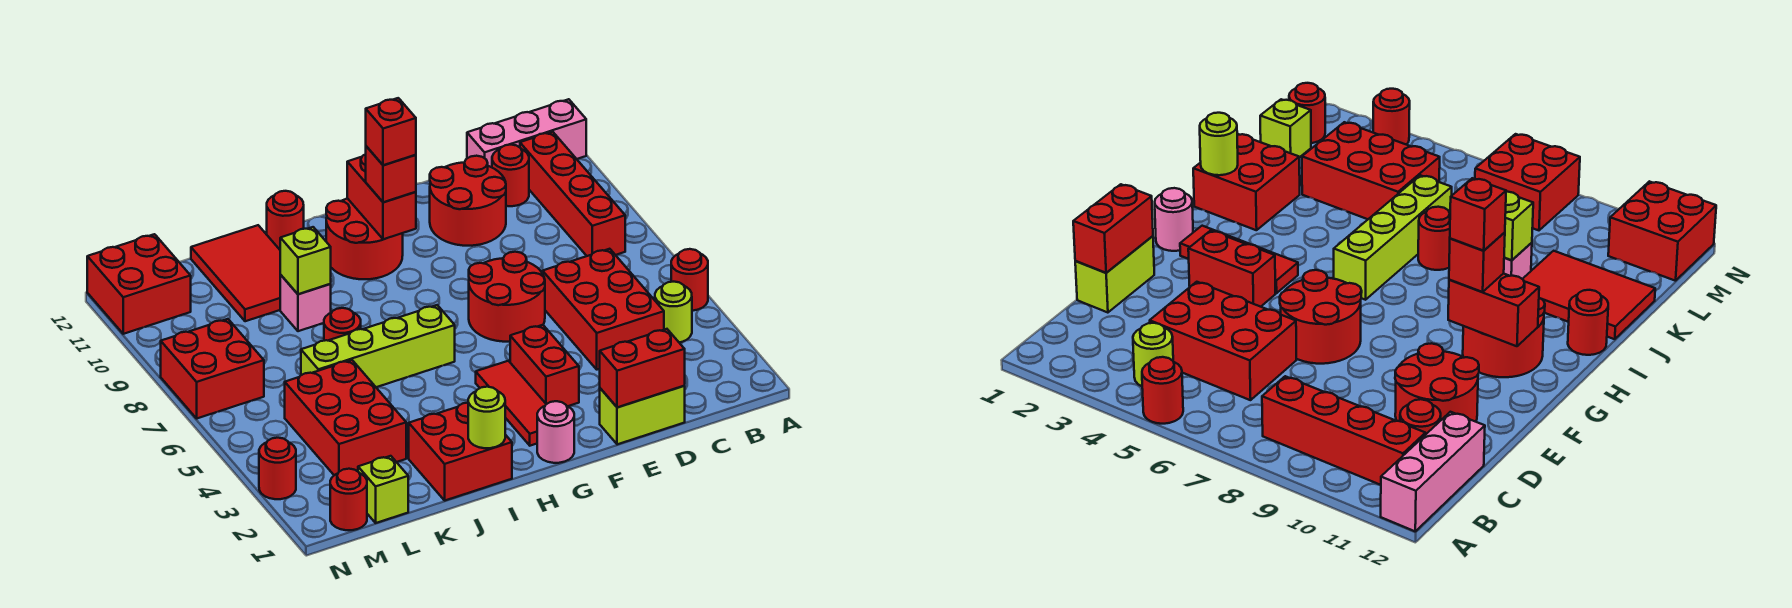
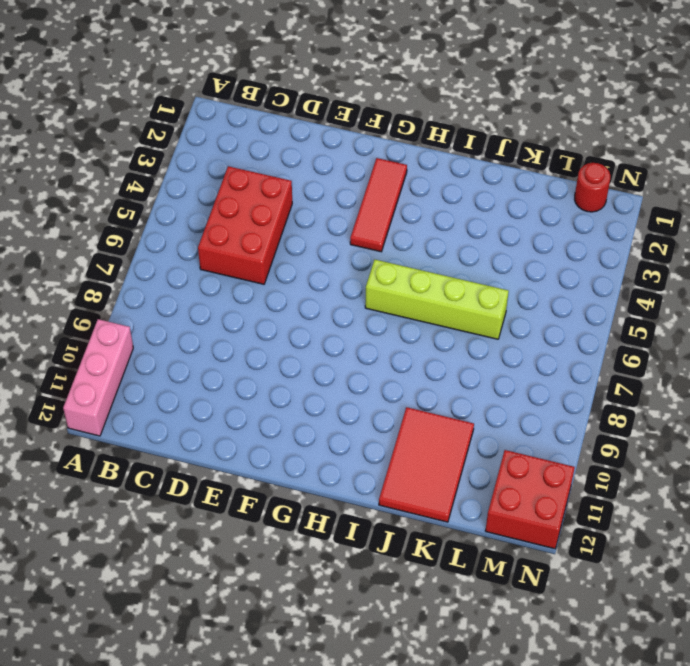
pink brick A10:A12 level 1 -> pink brick A12:C12 level 1
none -> red round brick A5 level 1
none -> lime round brick B4 level 1
none -> red brick B8:B11 level 1
none -> red round brick C11 level 1

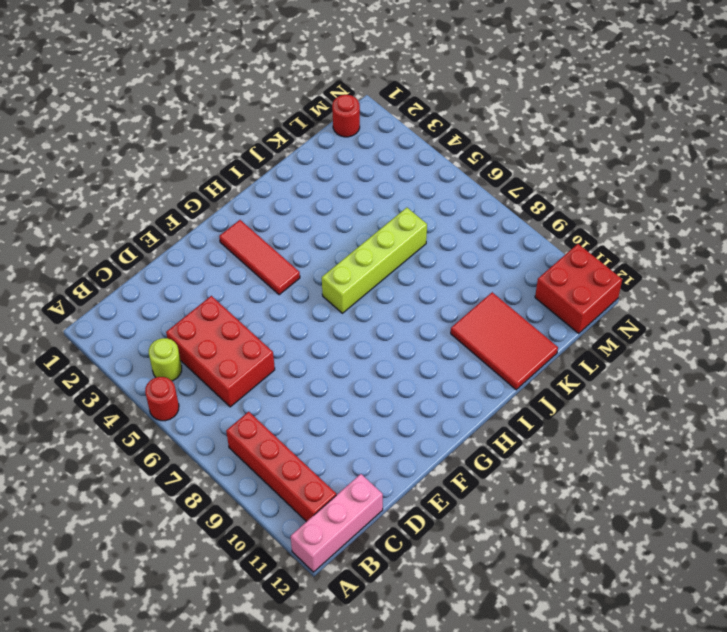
none -> red round brick C11 level 1
none -> lime brick D1:E1 level 1
none -> red round brick D10:E11 level 1
none -> red round brick E6:F7 level 1

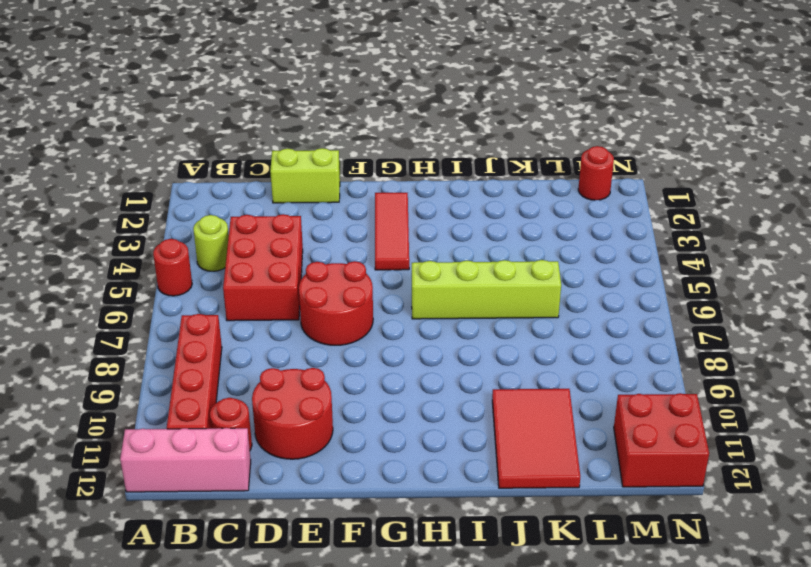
none -> red brick F3:F4 level 1
none -> pink round brick G1 level 1
none -> red round brick G10:H11 level 1
none -> red brick I1:J2 level 1

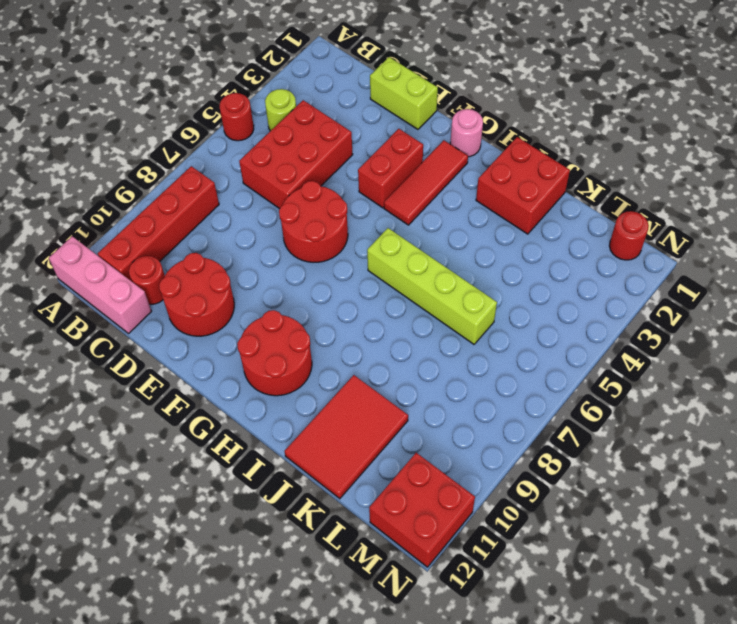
none -> red round brick I12 level 1
none -> red round brick J7 level 1
none -> pink brick J9 level 1
none -> red brick K3:L5 level 1

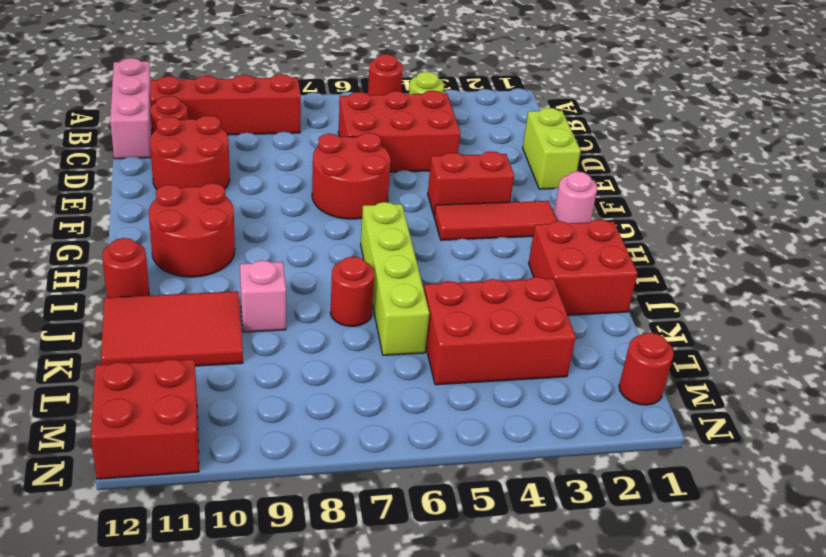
none -> lime brick L1 level 1
none -> red brick M7:N8 level 1
none -> red round brick N3 level 1
none -> red brick D1:E1 level 2

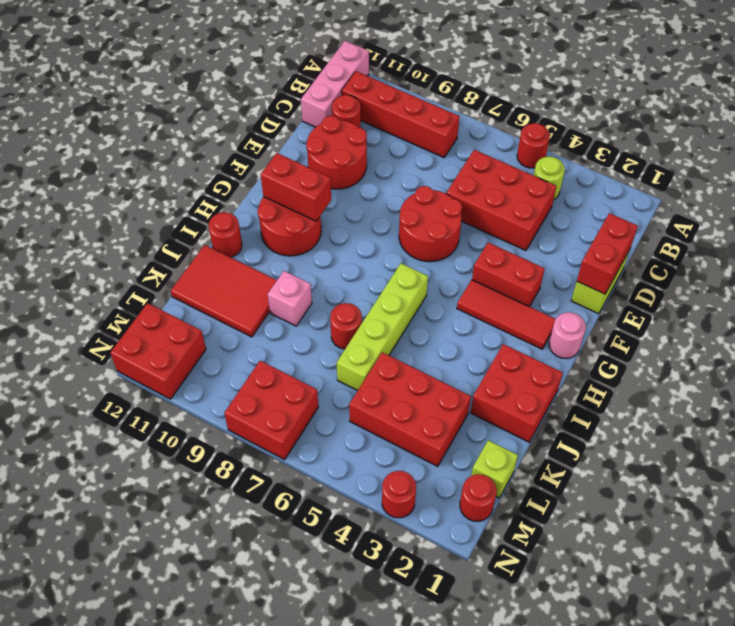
none -> lime round brick I1 level 2
none -> lime brick J9 level 2
none -> red brick G10 level 3
none -> red brick G10 level 4

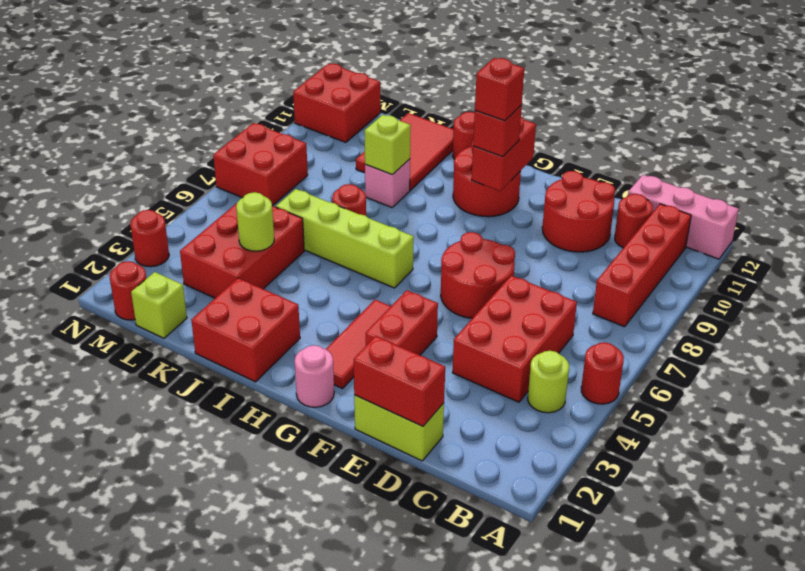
lime round brick K4 level 2 -> lime round brick I1 level 2

